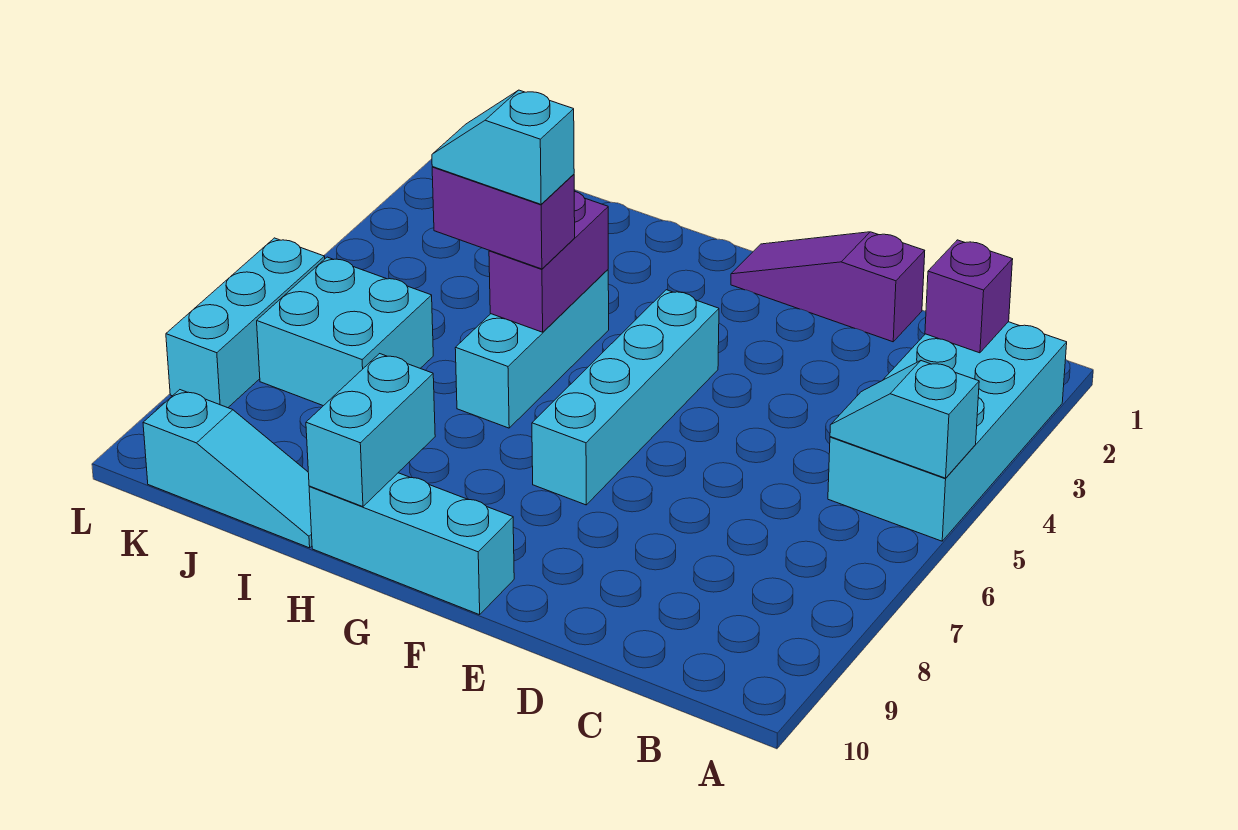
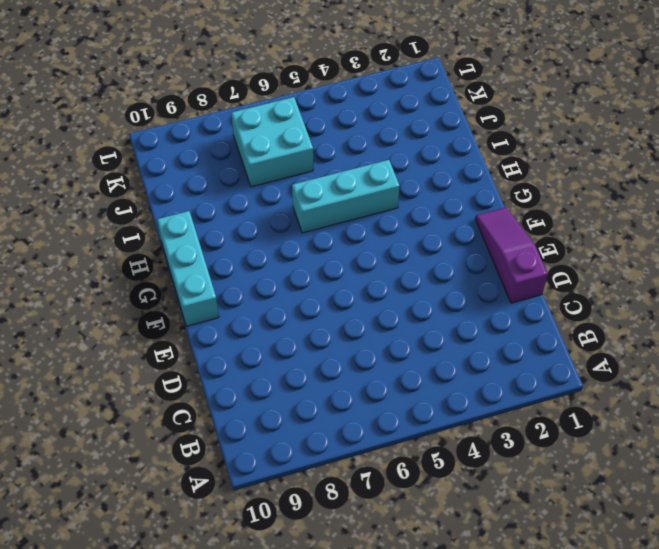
none -> cyan brick A2:B5 level 1
none -> cyan brick F4:F7 level 1
none -> cyan slope I10:K10 level 1 top K

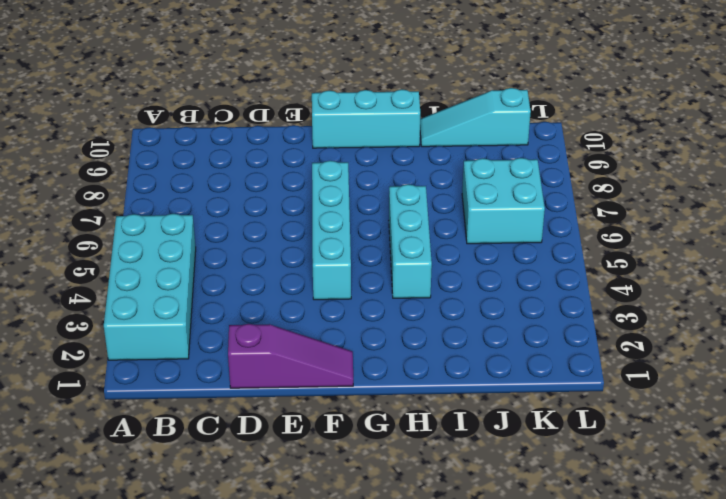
none -> cyan brick L6:L8 level 1
none -> cyan slope A5:B5 level 2 top A
none -> purple brick B2 level 2

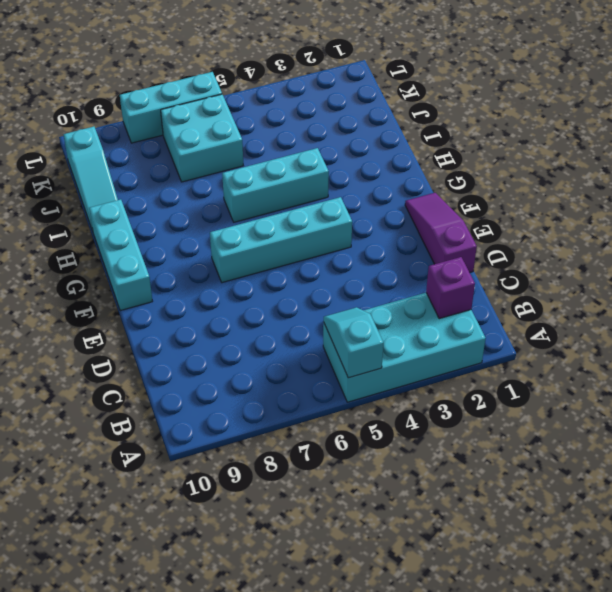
none -> purple brick H4:H5 level 2
none -> cyan brick H9:H10 level 2
none -> purple brick H5:I5 level 3

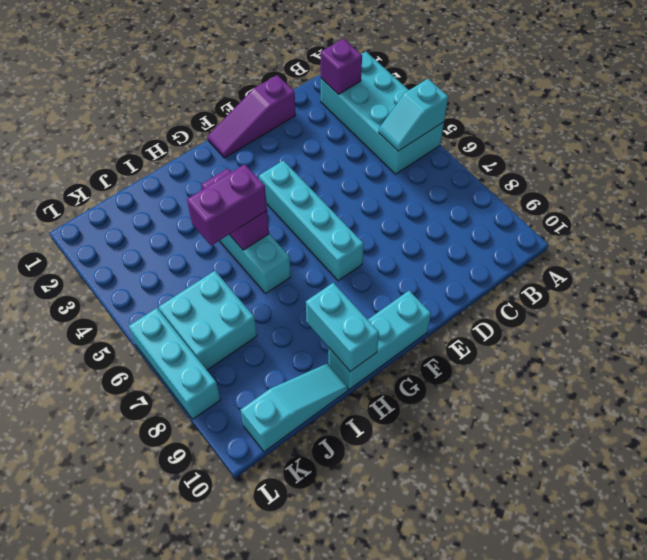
none -> cyan slope H5:I5 level 4 top H

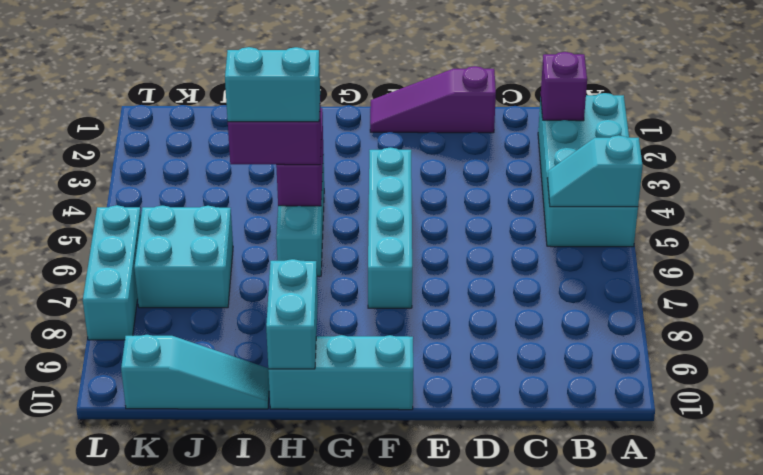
cyan brick H5:I5 level 4 -> cyan slope H5:I5 level 4 top H

